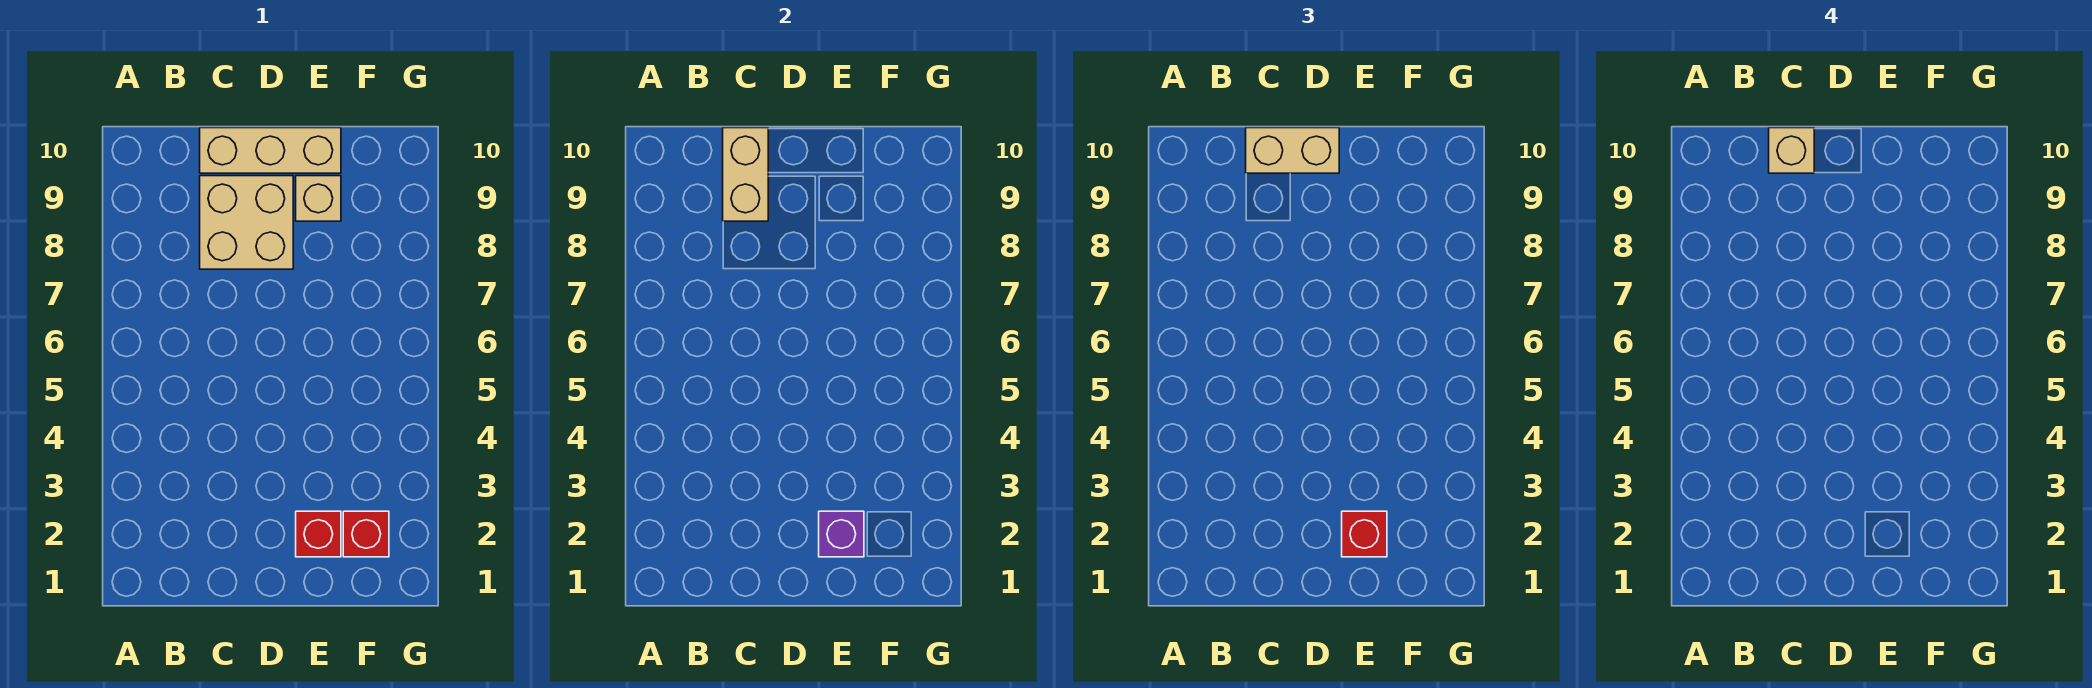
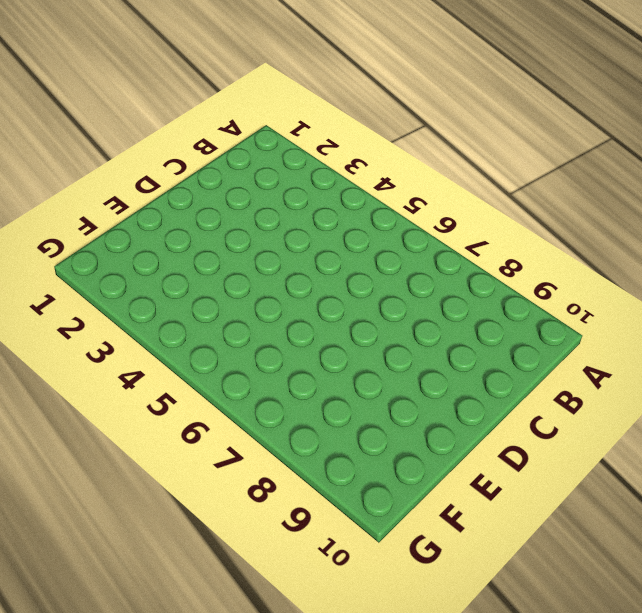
none -> tan brick C8:D9 level 1
none -> tan brick C10:E10 level 1

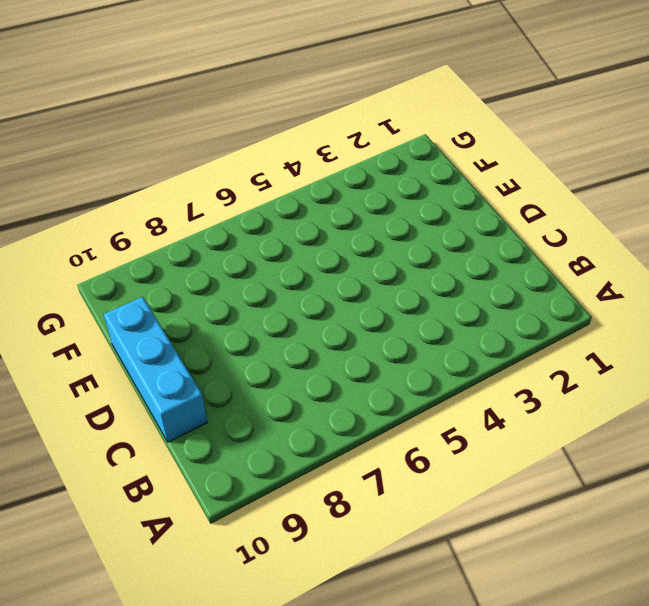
cyan brick C10:E10 level 1 -> tan brick C10:E10 level 1
none -> tan brick C8:D9 level 1
none -> red brick E2 level 1

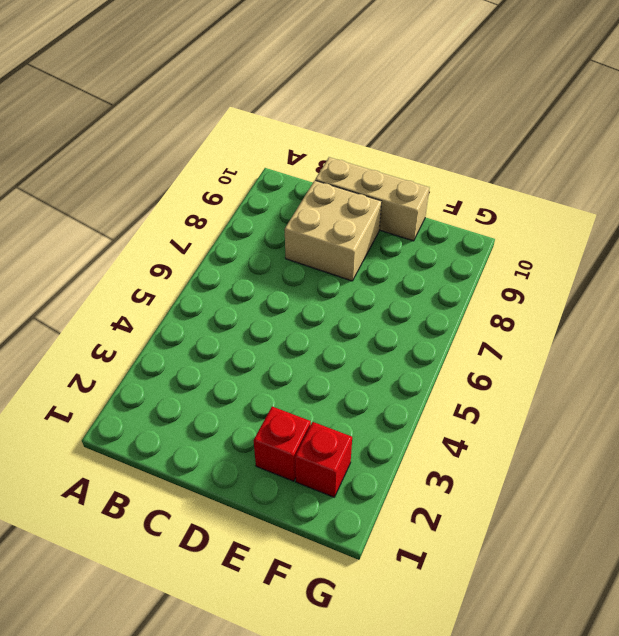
none -> tan brick E9 level 1
none -> tan brick C9:C10 level 2

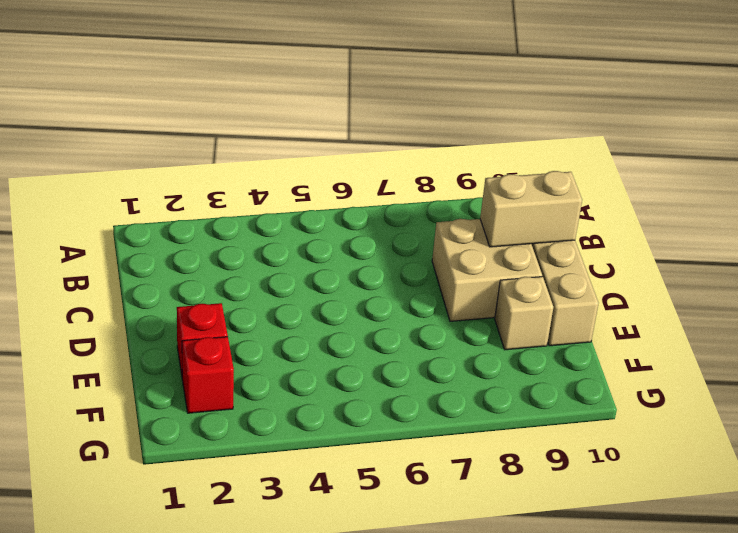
none -> purple brick E2 level 2
none -> tan brick C10:D10 level 3

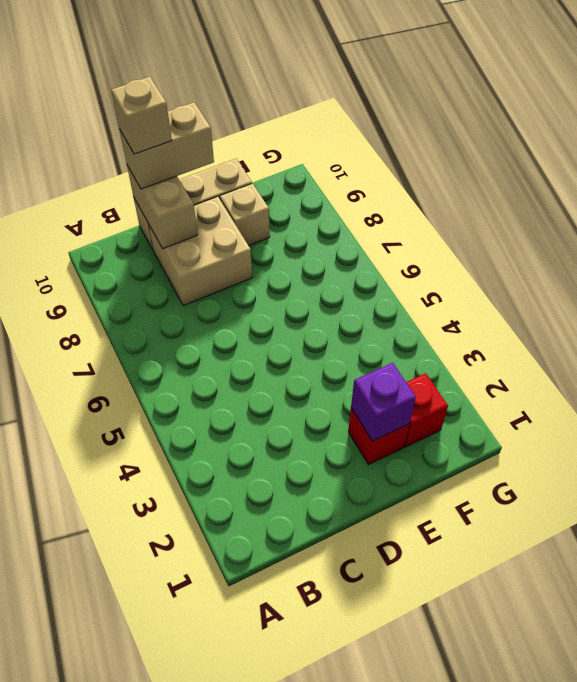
none -> red brick E2 level 3

